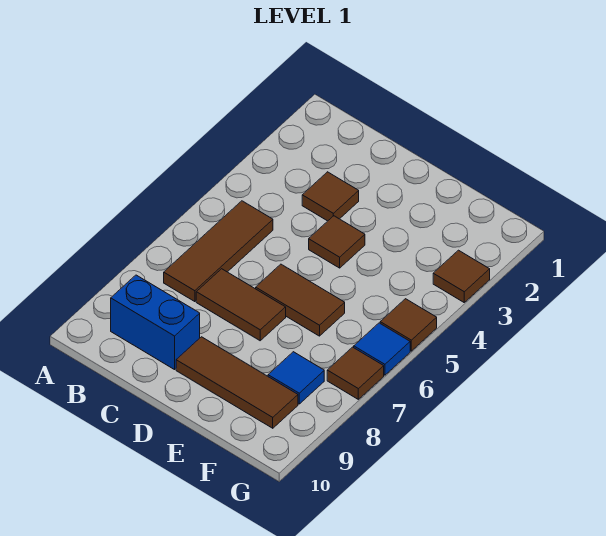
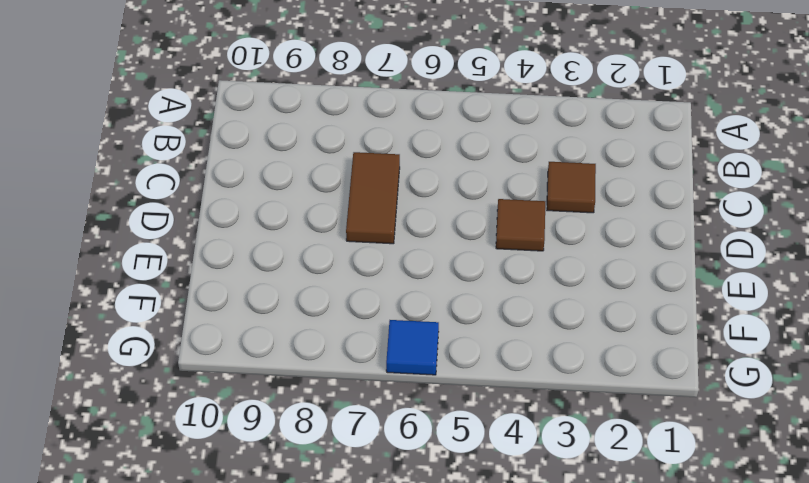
none -> brown tile B5:B7 level 1
none -> blue brick B9:C9 level 1
none -> brown tile D6:E6 level 1

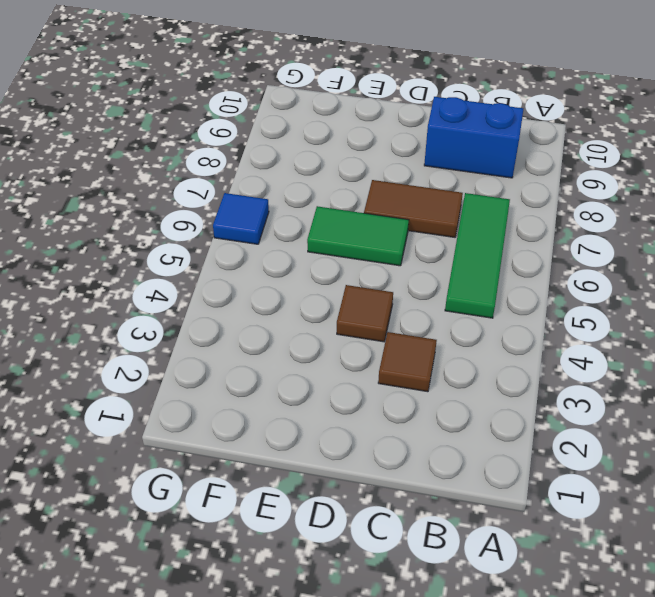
green tile B5:B7 level 1 -> brown tile B5:B7 level 1
green tile D6:E6 level 1 -> brown tile D6:E6 level 1
none -> brown tile D9:F9 level 1
none -> blue tile F8 level 1
none -> brown tile G3 level 1

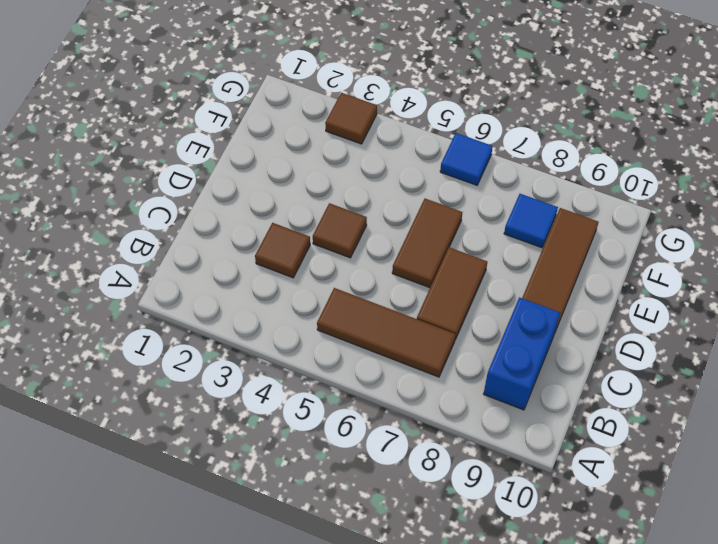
none -> brown tile G5 level 1
none -> brown tile G7 level 1

